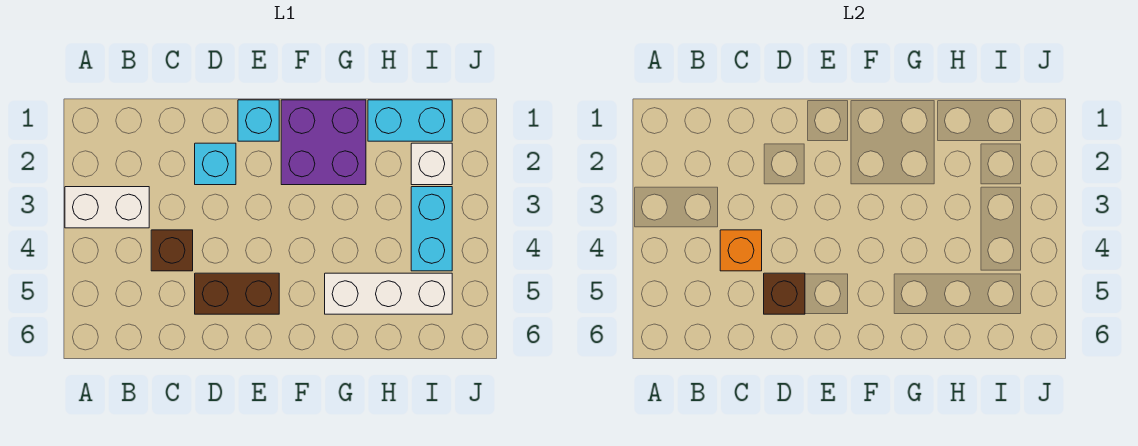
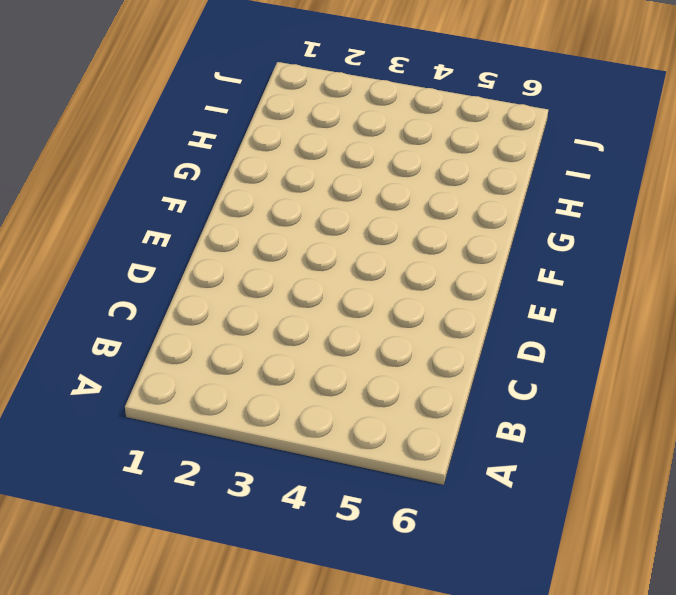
none -> white brick A3:B3 level 1
none -> brown brick C4 level 1
none -> cyan brick D2 level 1

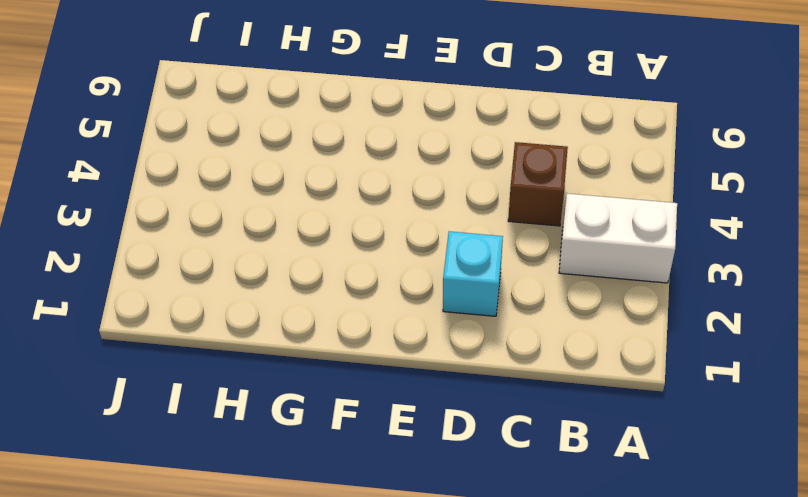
none -> brown brick D5:E5 level 1
none -> cyan brick E1 level 1
none -> purple brick F1:G2 level 1

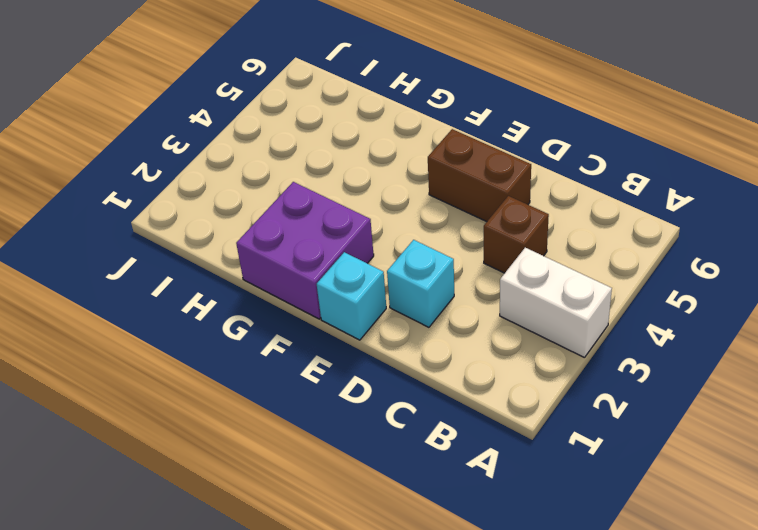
none -> white brick G5:I5 level 1
none -> cyan brick H1:I1 level 1
none -> white brick I2 level 1

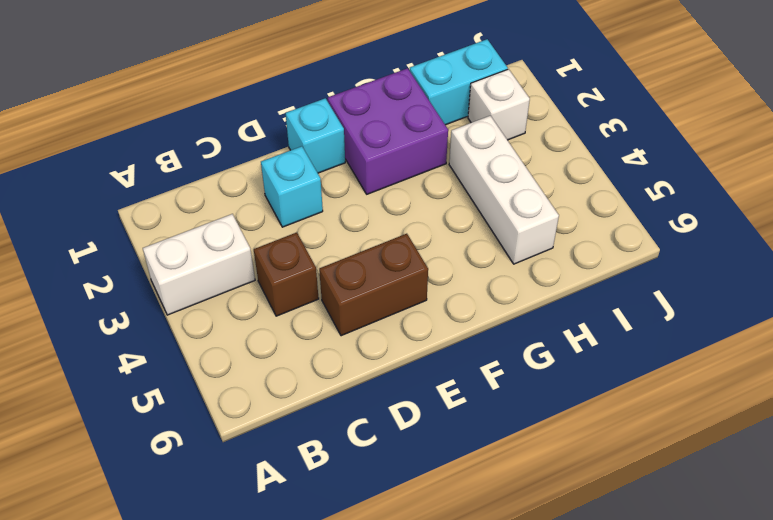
white brick H3:H5 level 1 -> white brick G5:I5 level 1
none -> cyan brick I3:I4 level 1
none -> orange brick C4 level 2
none -> brown brick D5 level 2

